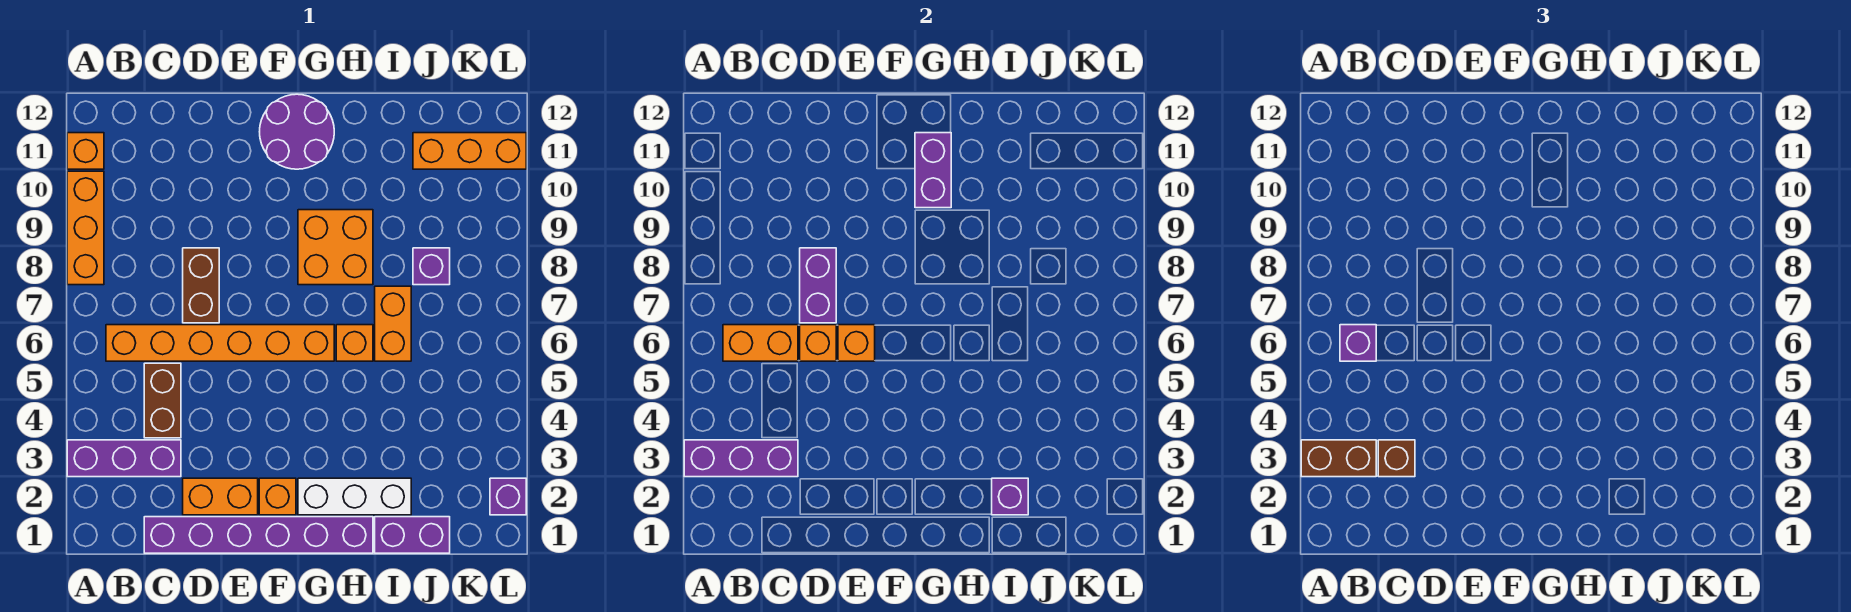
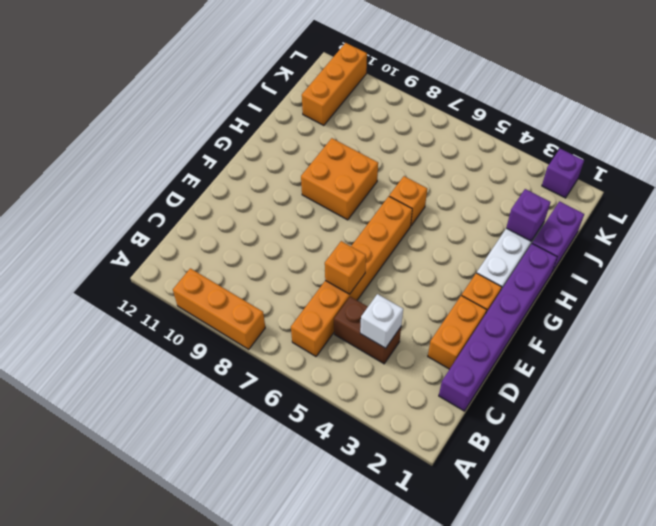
white brick C4 level 2 -> none
none -> purple brick A3:C3 level 1
none -> orange brick A11 level 1
none -> brown brick D7:D8 level 1

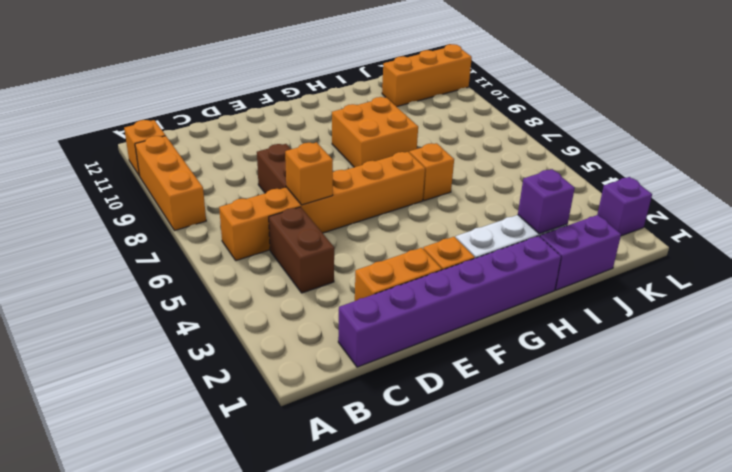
none -> purple brick A3:C3 level 1
none -> purple round brick F11:G12 level 1
none -> orange brick I6:I7 level 1

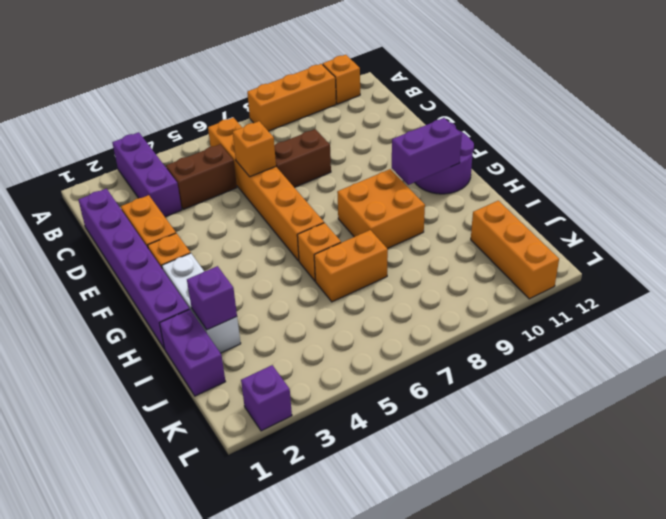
none -> purple brick J8 level 1
none -> purple brick A3:C3 level 2
none -> orange brick B6:C6 level 2

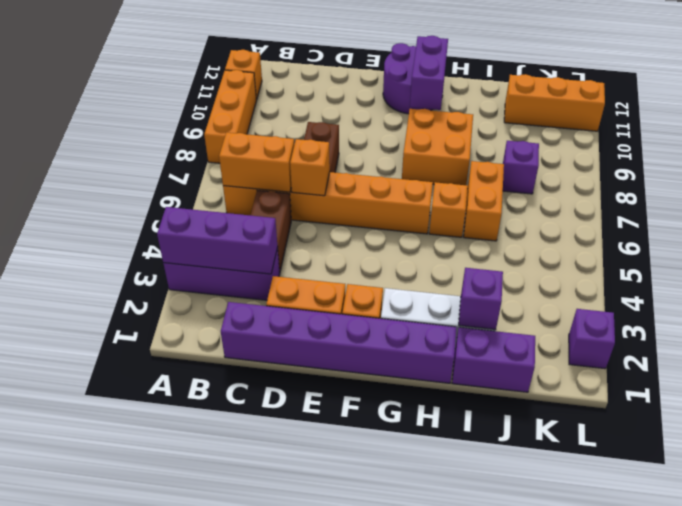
none -> purple brick D7:D8 level 2
none -> orange brick E6 level 2
none -> brown brick A3:B3 level 3

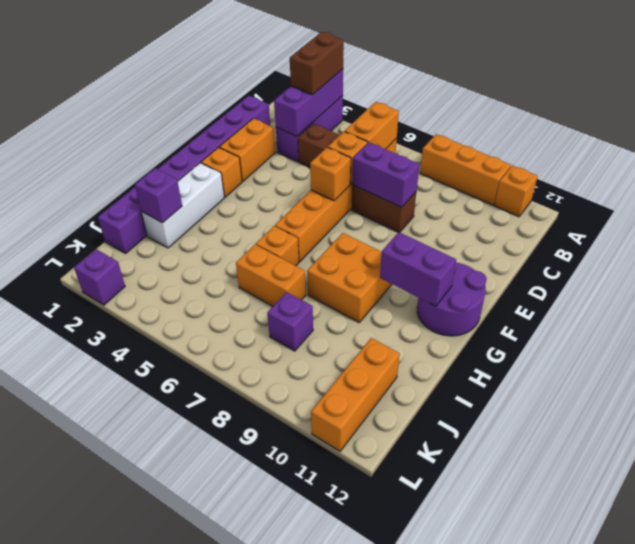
none -> purple brick B6 level 3
none -> brown brick C3 level 3

